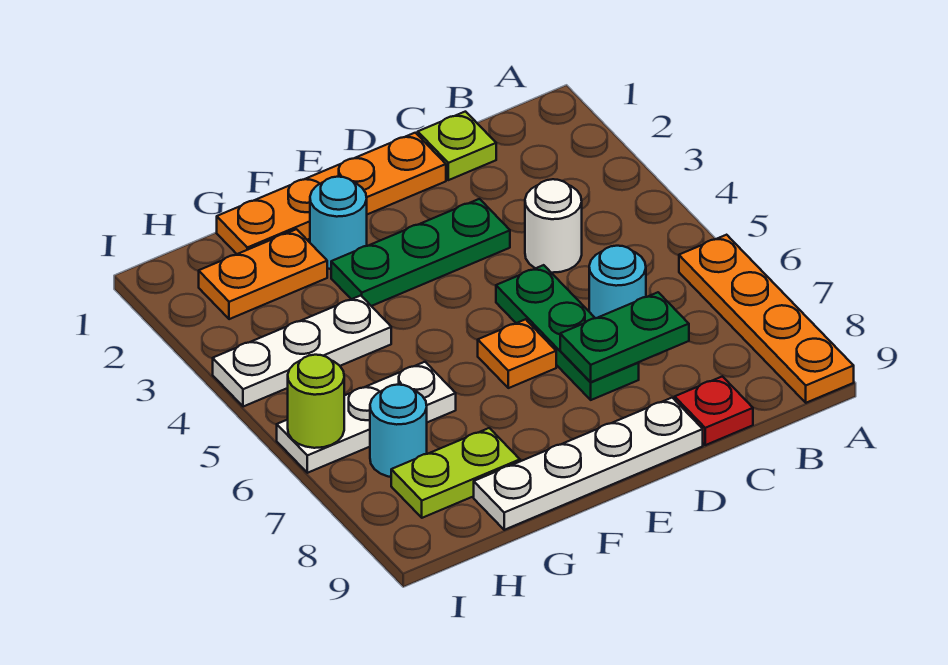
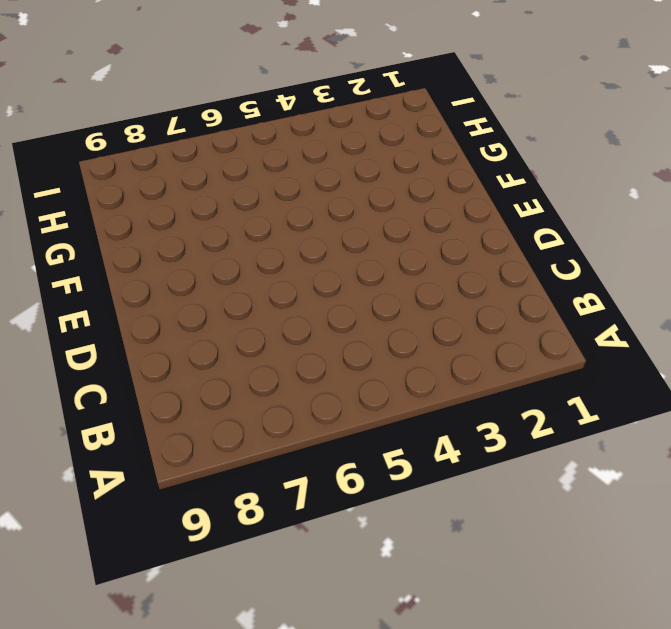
none -> orange plate A6:A9 level 1
none -> lime plate C1 level 1
none -> white round brick C4 level 1

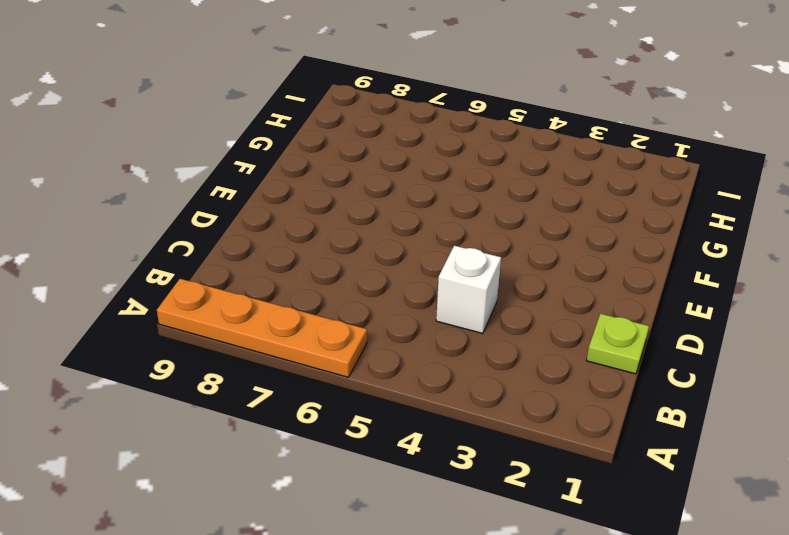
white brick C4 level 1 -> white round brick C4 level 1
none -> cyan round brick C6 level 1
none -> red plate C9 level 1
none -> orange plate D1:G1 level 1

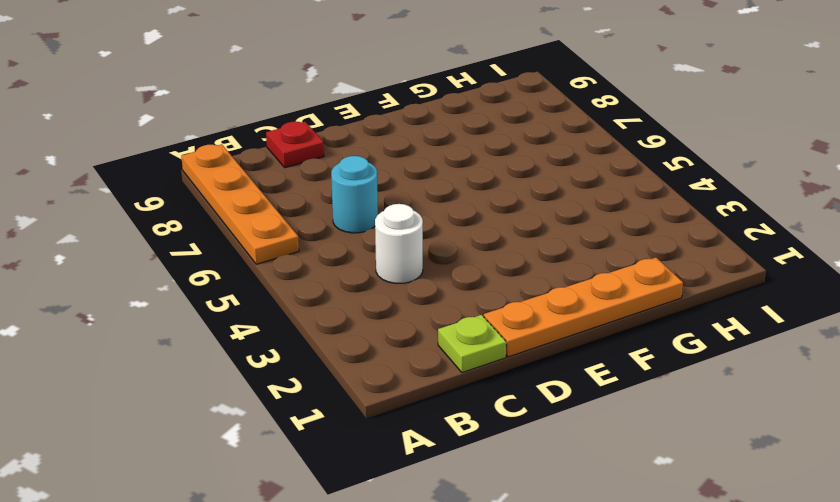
none -> green plate D3:F3 level 1
none -> green plate D5:D7 level 1
none -> white plate D9:G9 level 1

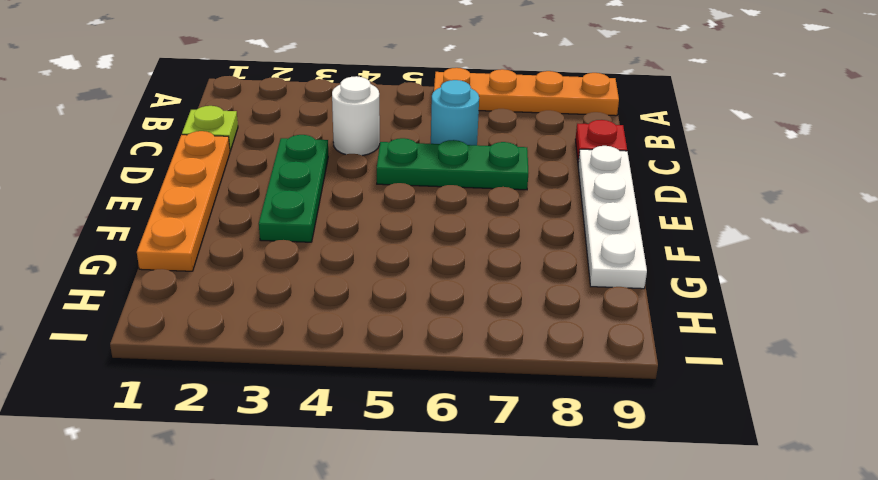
none -> orange plate E6 level 1
none -> cyan round brick F2 level 1
none -> orange plate G2:H2 level 1

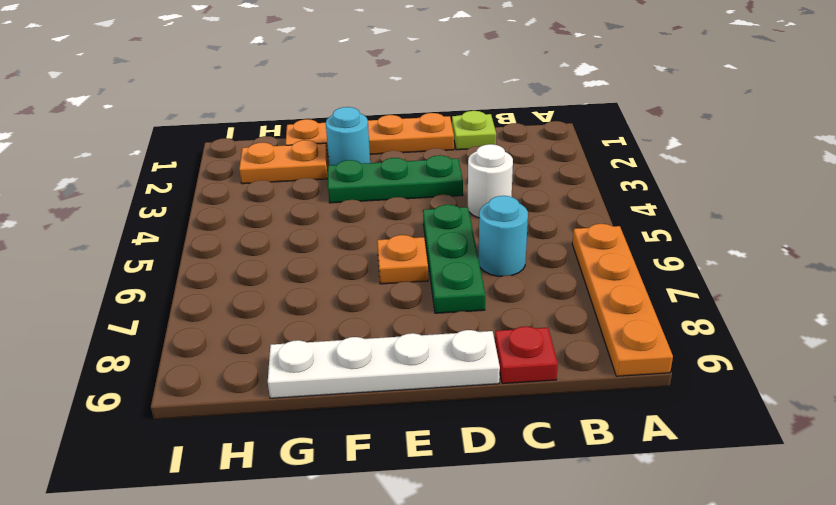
none -> white plate G4:I4 level 1
none -> white plate G6:I6 level 1
none -> lime plate G8:H8 level 1

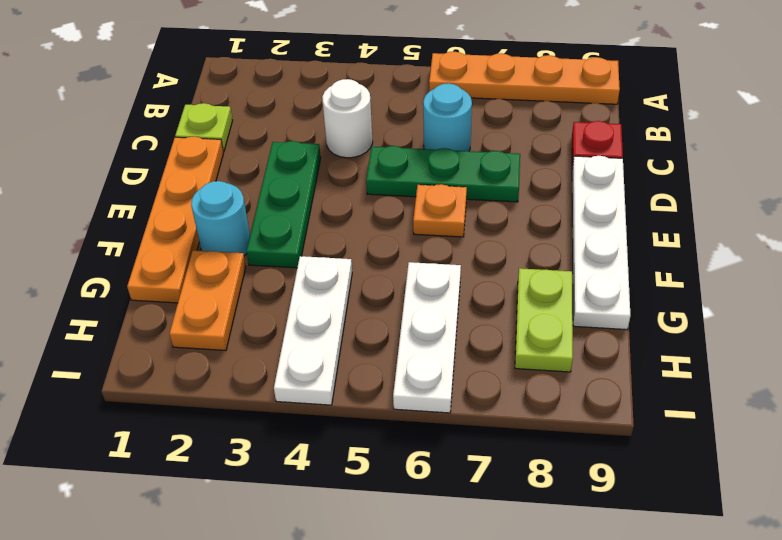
none -> cyan round brick H7 level 1
none -> green plate C7:D7 level 2
none -> lime round brick I6 level 2

